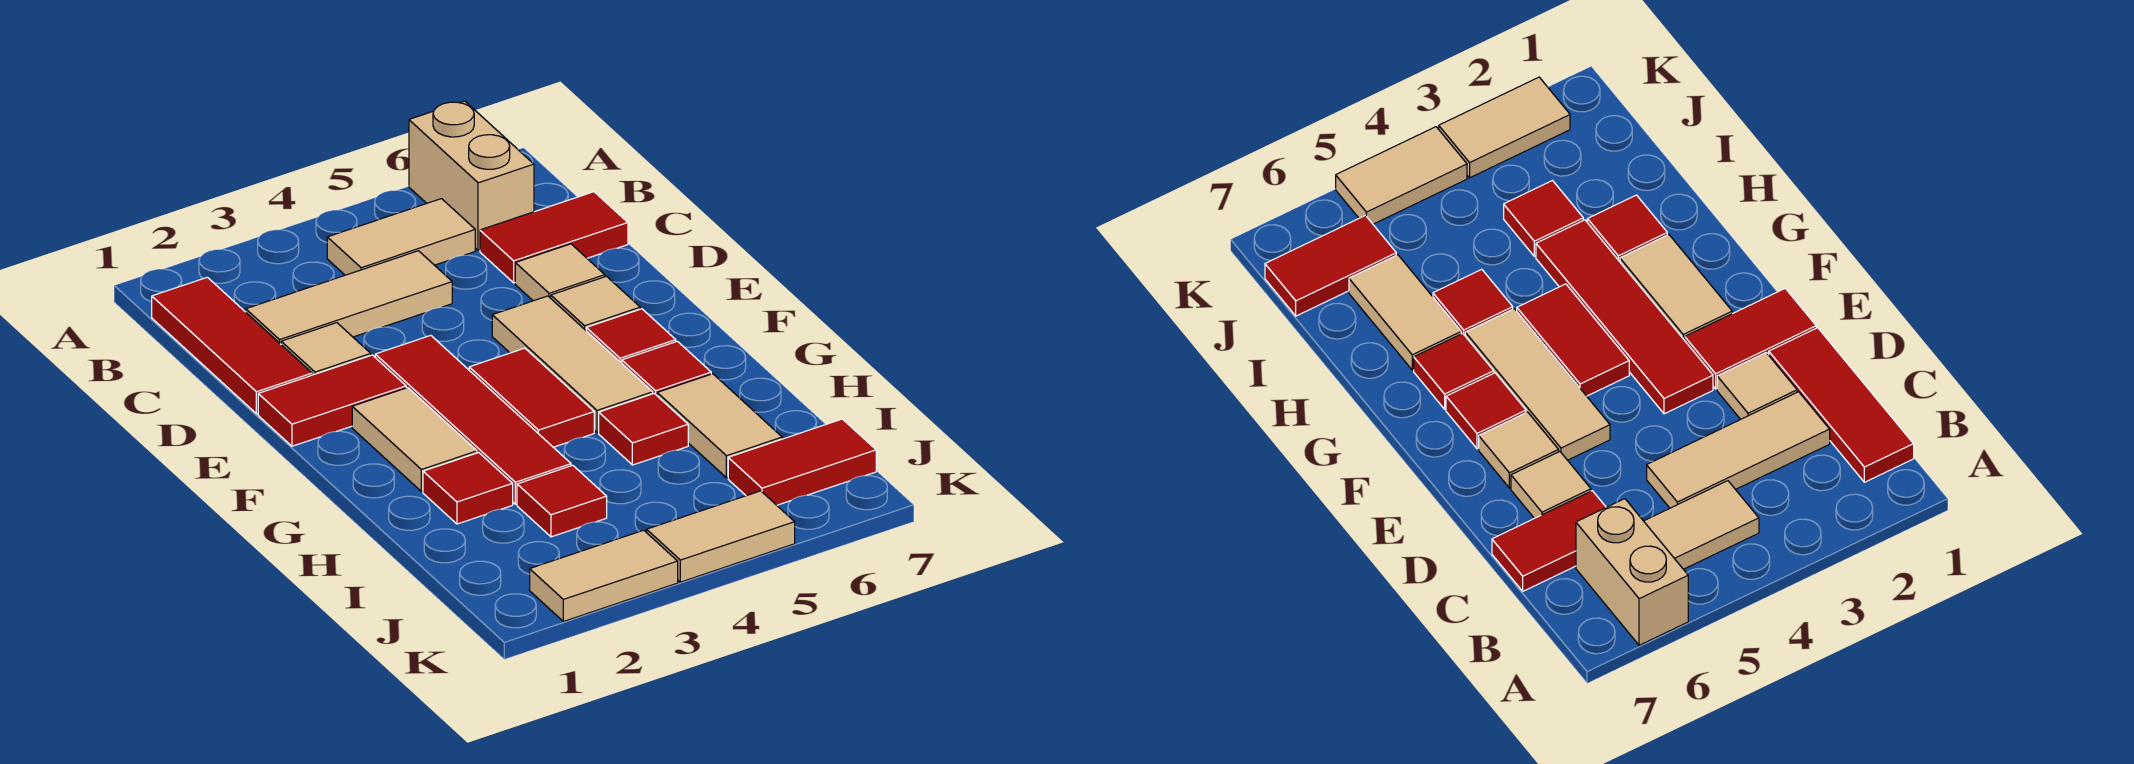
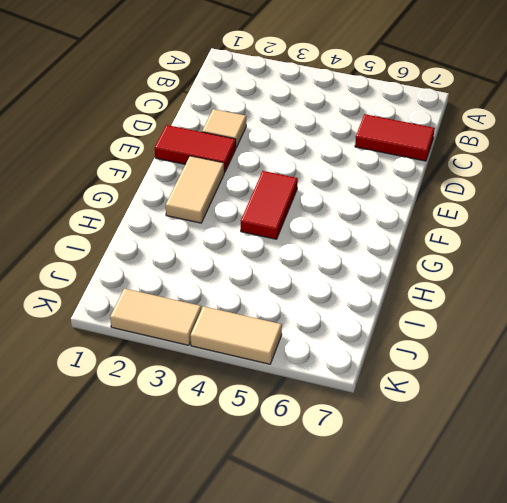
none -> tan brick A6:B6 level 1
none -> red tile B1:D1 level 1
none -> tan tile B4:B5 level 1

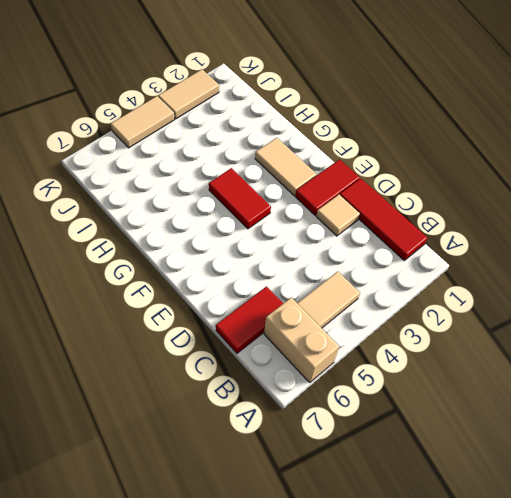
none -> tan tile C2:C4 level 1
none -> tan tile D6 level 1
none -> red tile E3:H3 level 1

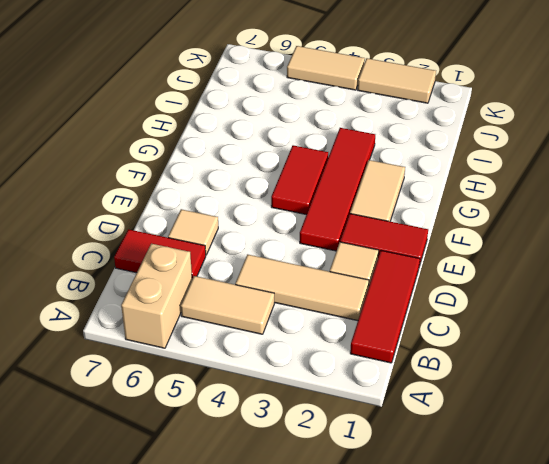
none -> tan tile E5:G5 level 1
none -> tan tile E6 level 1
none -> red tile F6 level 1

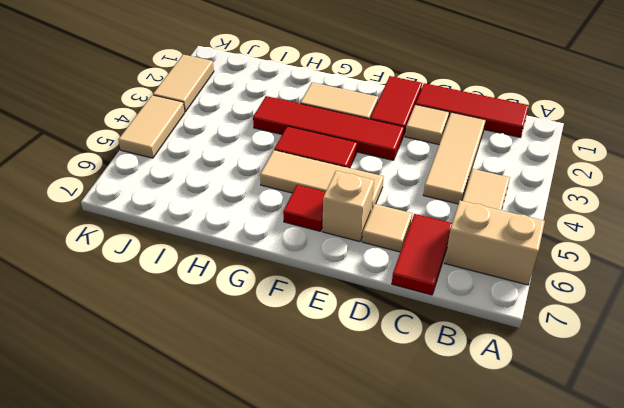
tan brick E6 level 1 -> tan tile E6 level 1
none -> red tile G6 level 1
none -> red tile H2 level 1
none -> red tile H5 level 1

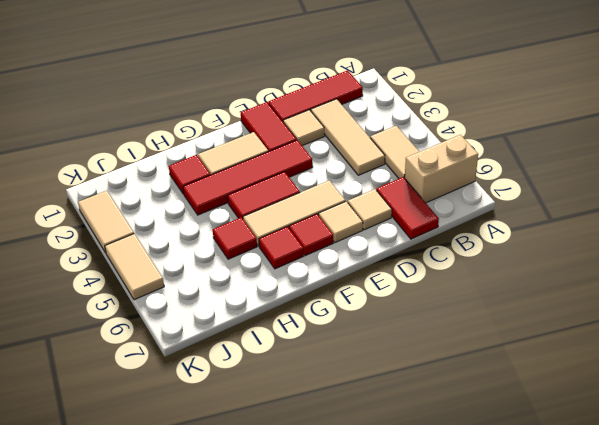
none -> tan tile H6:I6 level 1
none -> red tile I3 level 1
none -> red tile J6:J7 level 1

